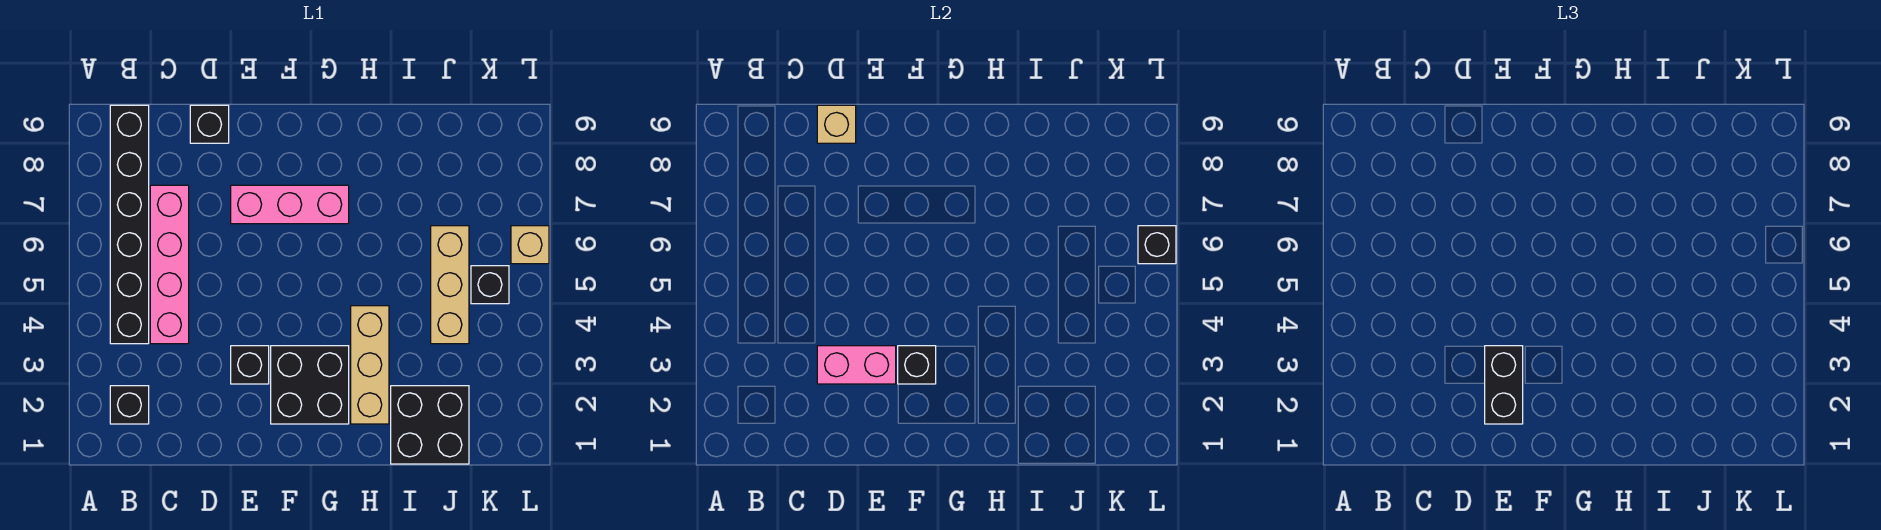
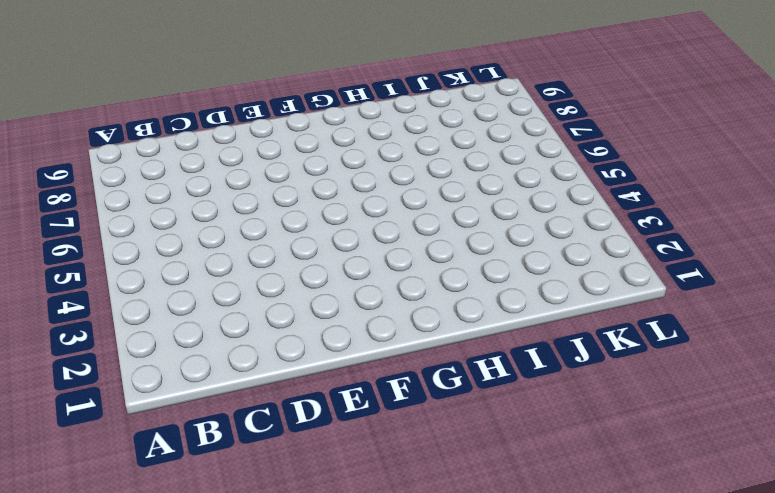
none -> black brick B2 level 1
none -> black brick B4:B9 level 1
none -> pink brick C4:C7 level 1

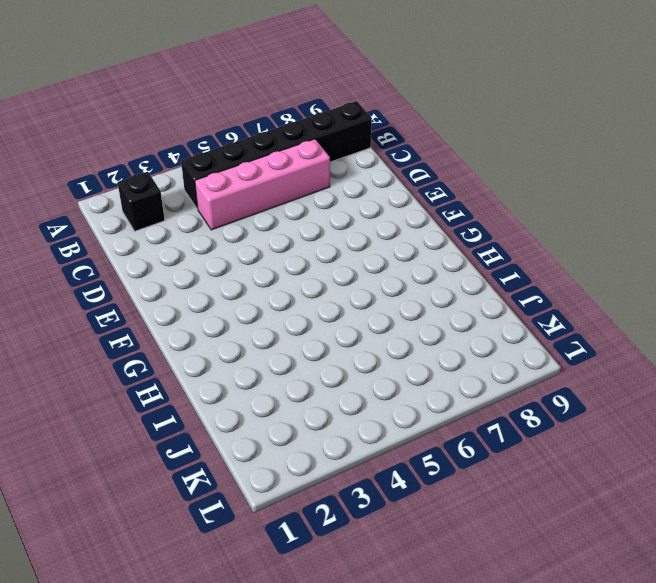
none -> black brick D9 level 1
none -> black brick E3 level 1
none -> pink brick E7:G7 level 1

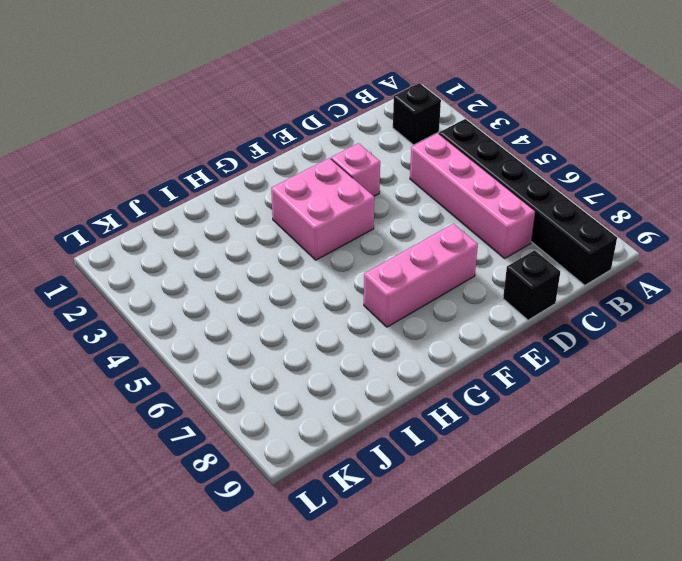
pink brick E3 level 1 -> black brick E3 level 1
pink brick F3:G4 level 1 -> black brick F2:G3 level 1
none -> tan brick H2:H4 level 1
none -> black brick I1:J2 level 1
none -> tan brick J4:J6 level 1

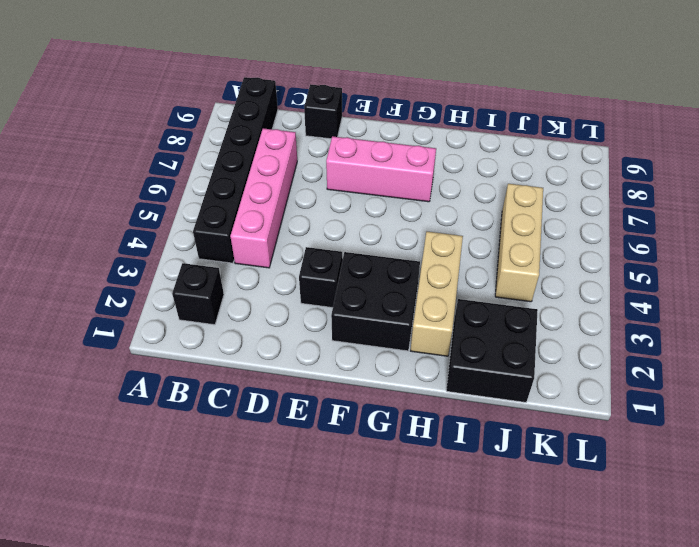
none -> black brick K5 level 1
none -> tan brick L6 level 1
none -> pink brick D3:E3 level 2

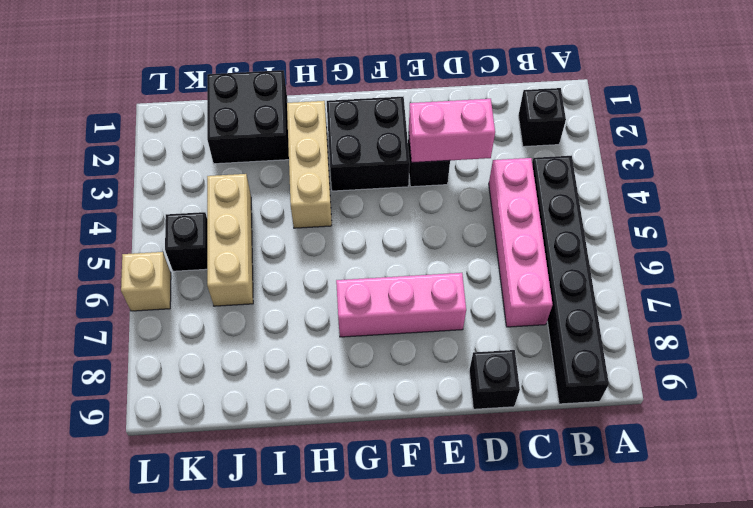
none -> tan brick D9 level 2
none -> black brick F3 level 2
none -> black brick L6 level 2

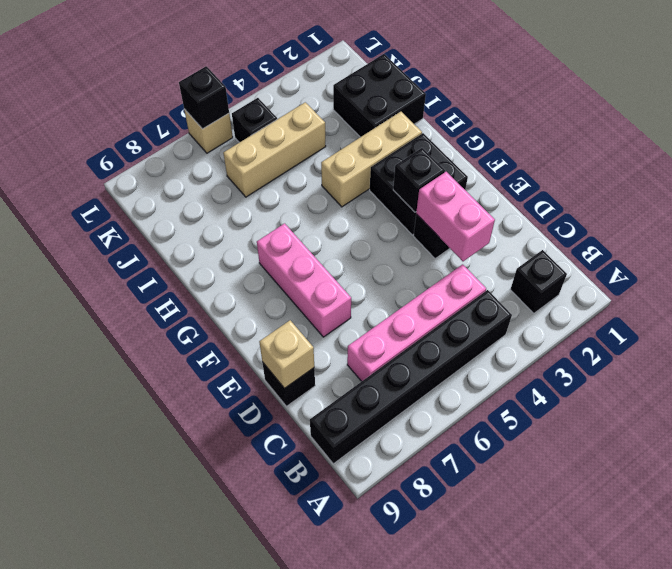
none -> black brick E2:E3 level 3

